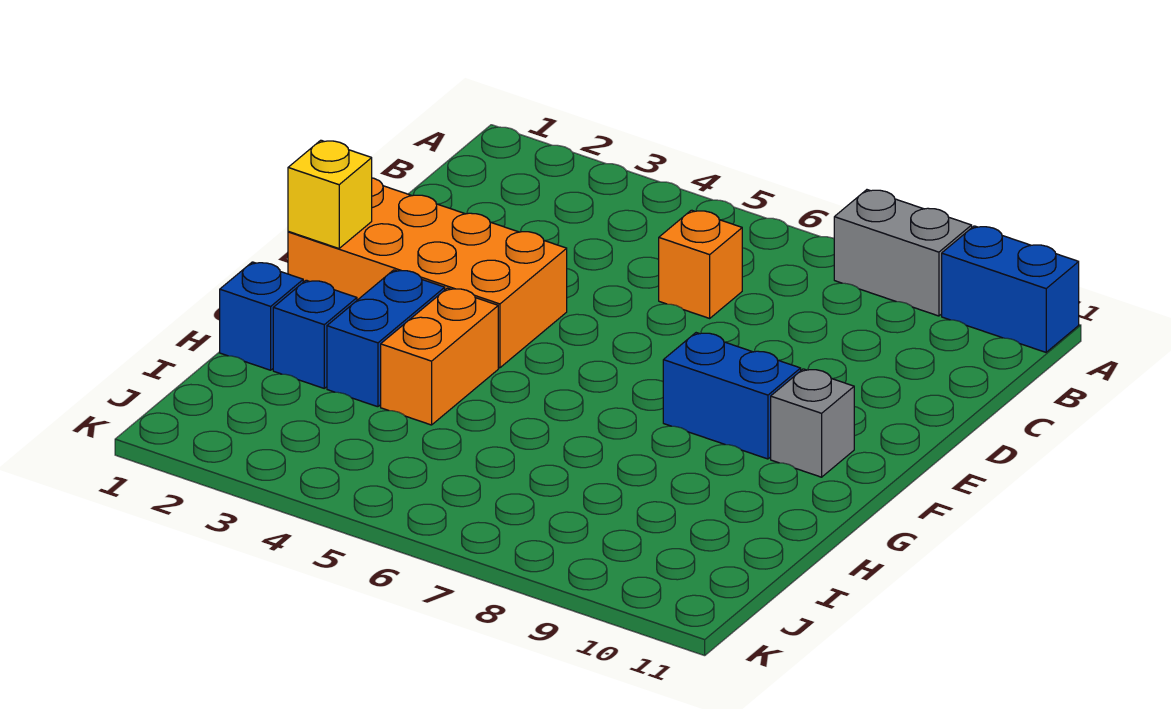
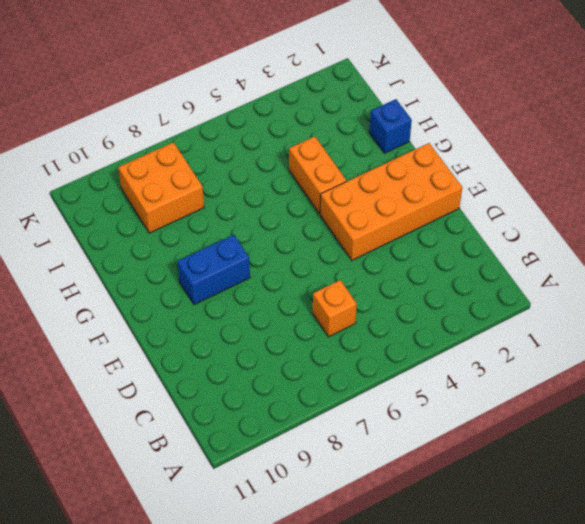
orange brick I8:J9 level 1 -> none
none -> grey brick A8:A9 level 1
none -> blue brick A10:A11 level 1

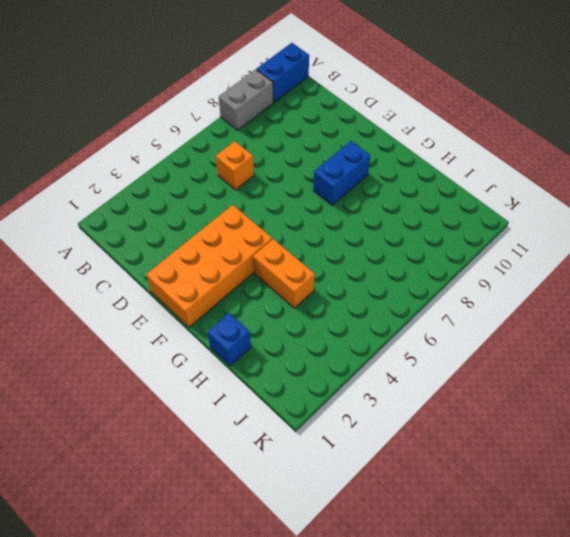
none -> grey brick F10 level 1
none -> blue brick G3:H3 level 1

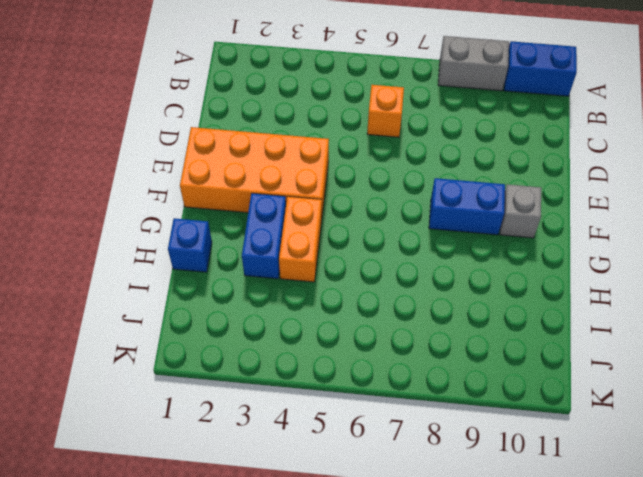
none -> blue brick H2 level 1
none -> yellow brick F1 level 2

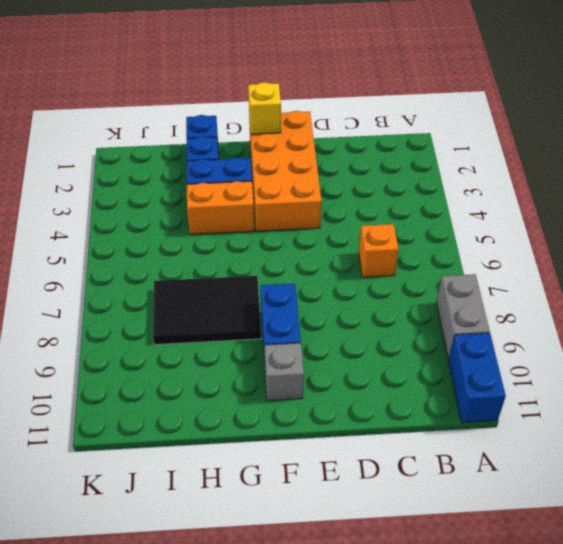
black tile G7:I8 level 1 -> none

